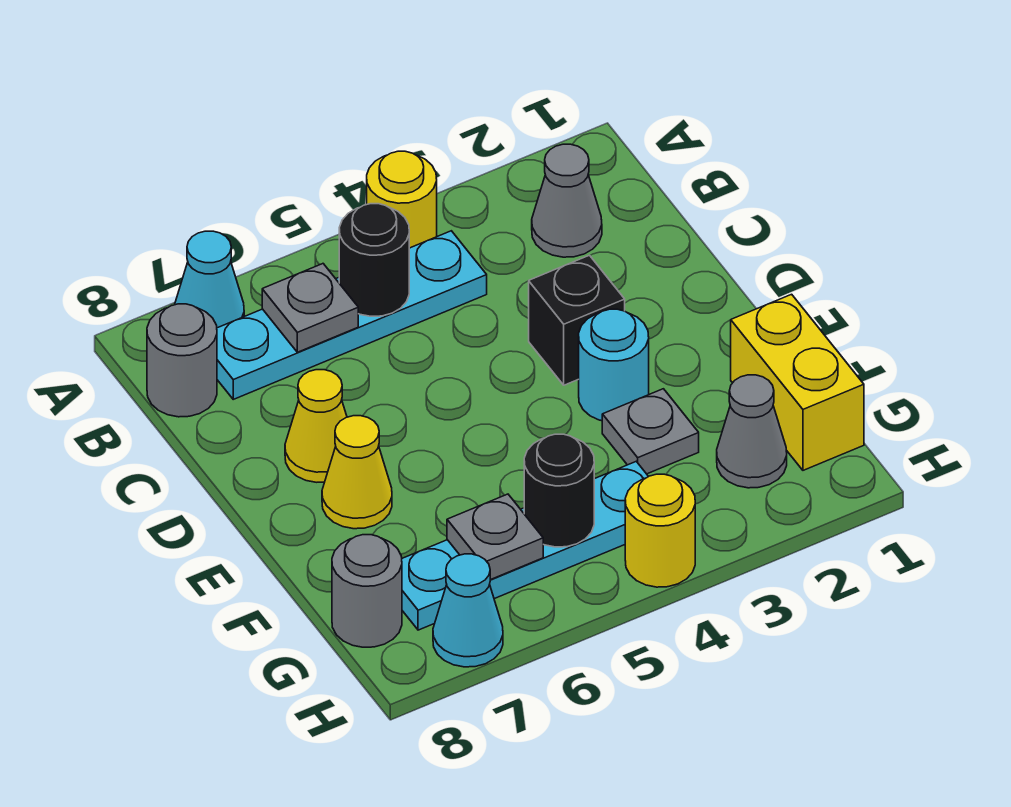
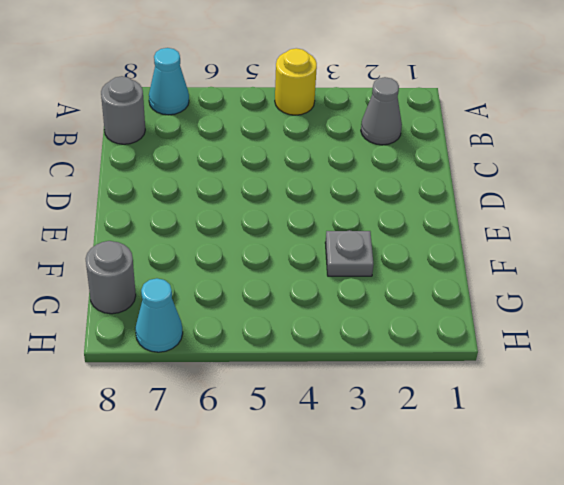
none -> cyan plate B4:B7 level 1
none -> black brick D3 level 1
none -> yellow cone D7 level 1

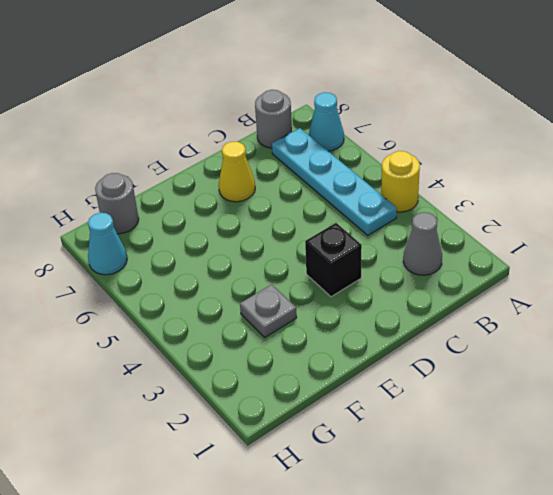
none -> cyan round brick E3 level 1
none -> yellow cone E7 level 1
none -> yellow brick F1:G1 level 1

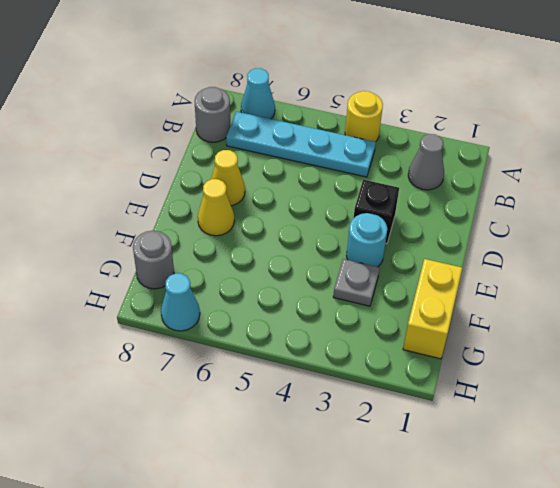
none -> grey cone G2 level 1
none -> cyan plate G4:G7 level 1
none -> yellow round brick H4 level 1

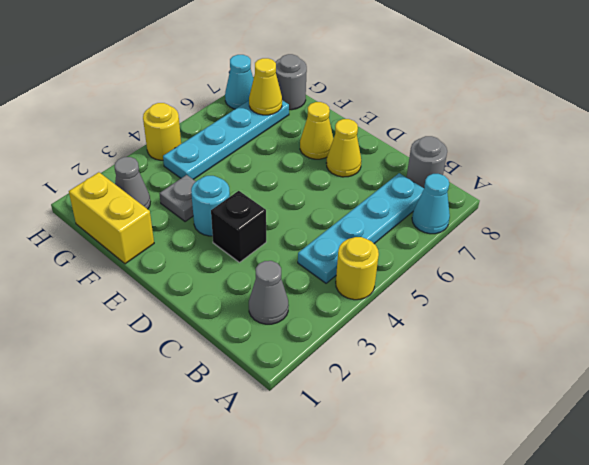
yellow cone G7 level 2 -> none
none -> black round brick B5 level 2
none -> grey plate B6 level 2
none -> black round brick G5 level 2

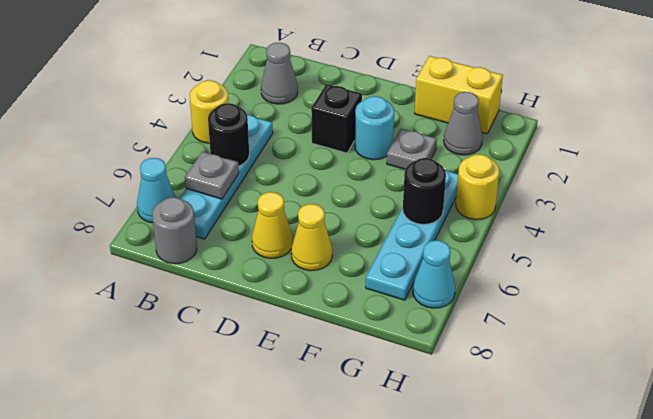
none -> grey round brick G8 level 1
none -> grey plate G6 level 2

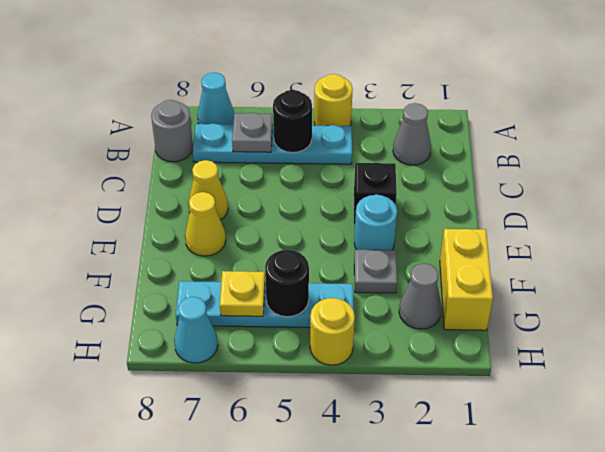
yellow plate G6 level 2 -> grey plate G6 level 2
none -> grey round brick G8 level 1

